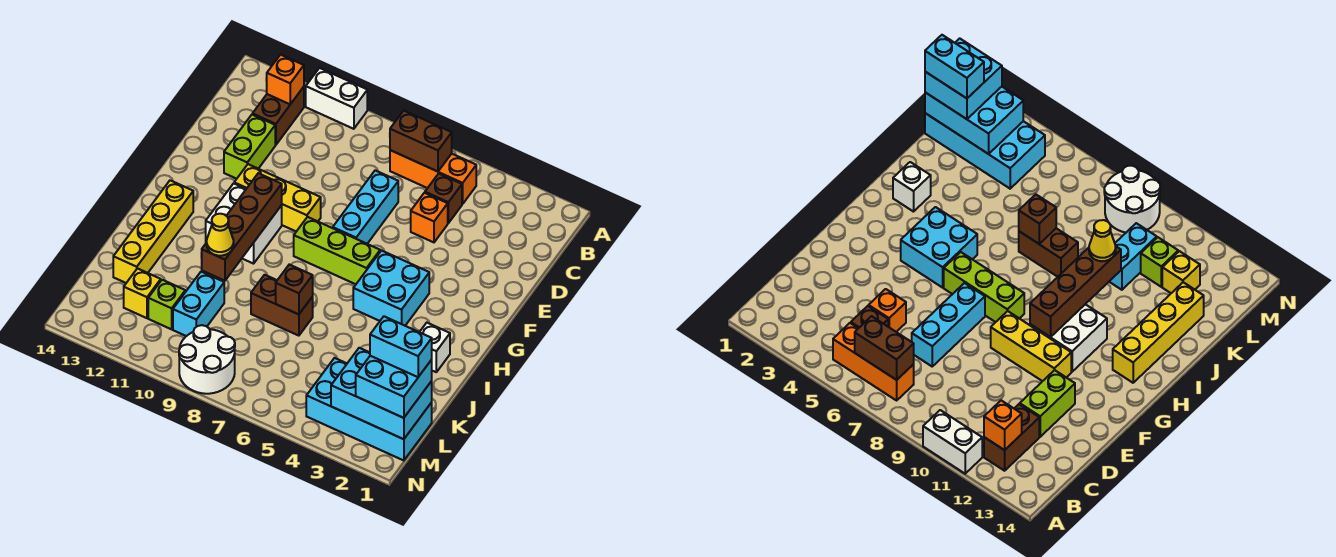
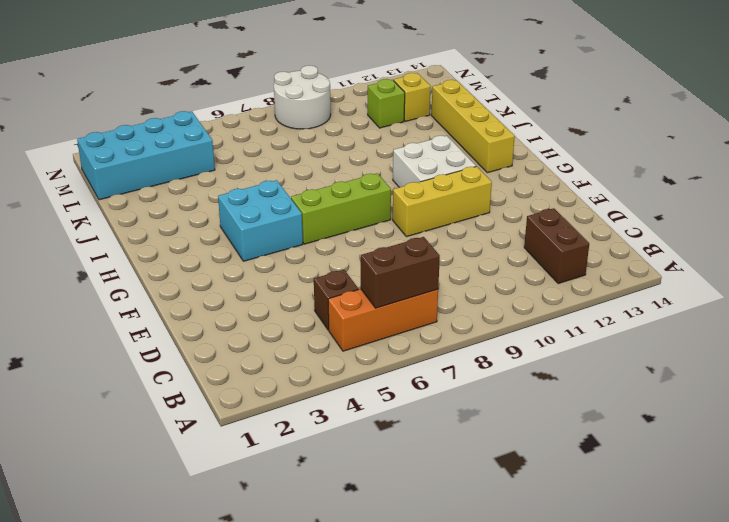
none -> white brick A10:A11 level 1
none -> orange brick D5 level 1
none -> cyan brick D7:F7 level 1

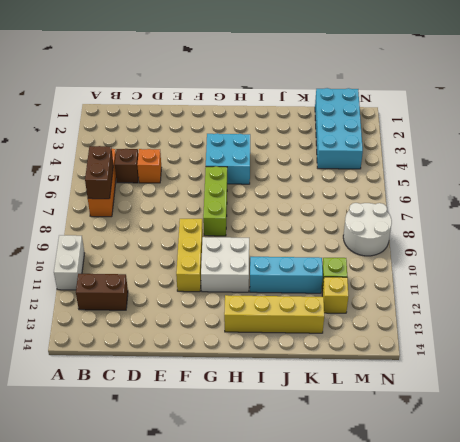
cyan brick I11:K11 level 1 -> cyan brick D7:F7 level 1
none -> lime brick D12:E12 level 1
none -> white brick I2 level 1
none -> brown brick J7:J8 level 1

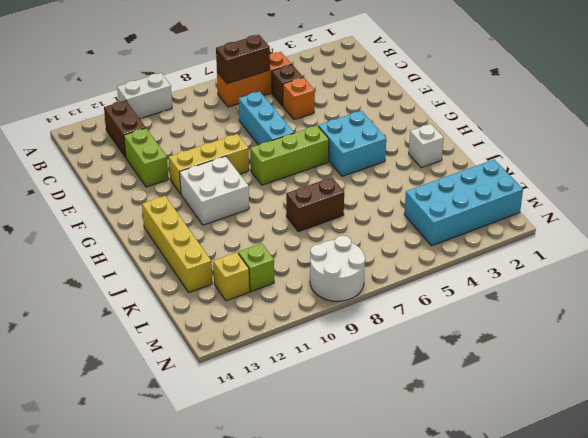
none -> cyan brick K10:L10 level 1
none -> orange brick B12 level 2
none -> brown brick G10:J10 level 2

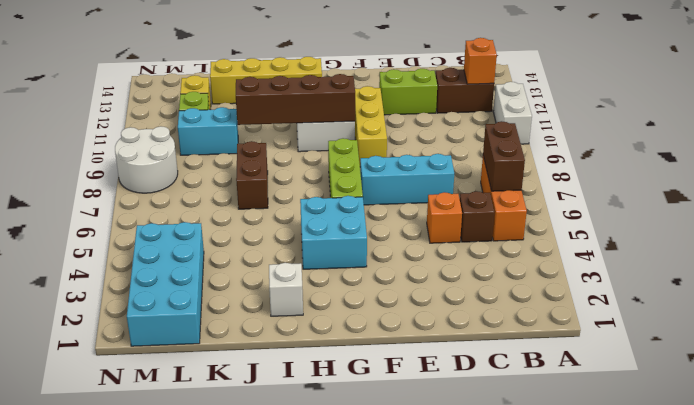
none -> brown brick J7 level 2
none -> cyan brick L1:M3 level 2
none -> yellow cone J10 level 3

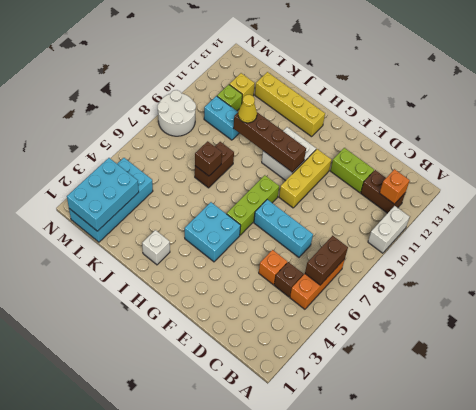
none -> cyan brick L1:M2 level 3
none -> cyan brick L1:L2 level 4

